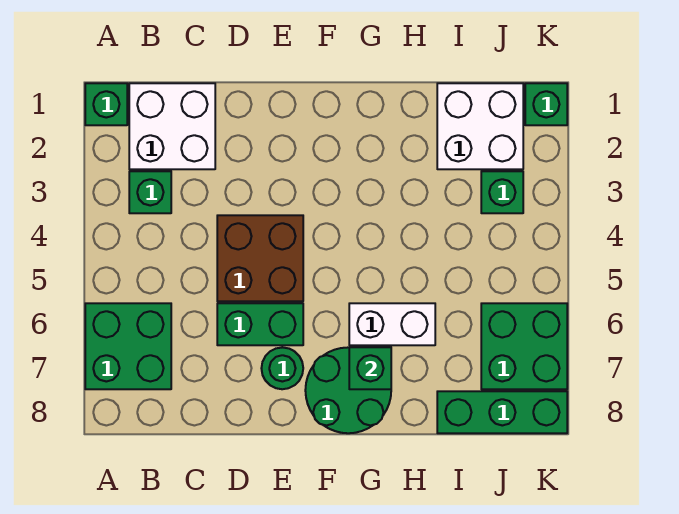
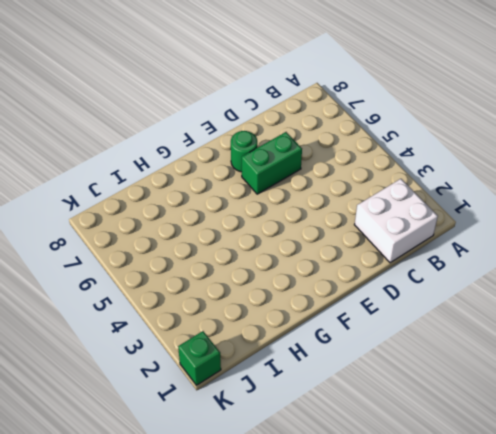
none -> green brick A1 level 1
none -> green brick A6:B7 level 1
none -> green brick B3 level 1

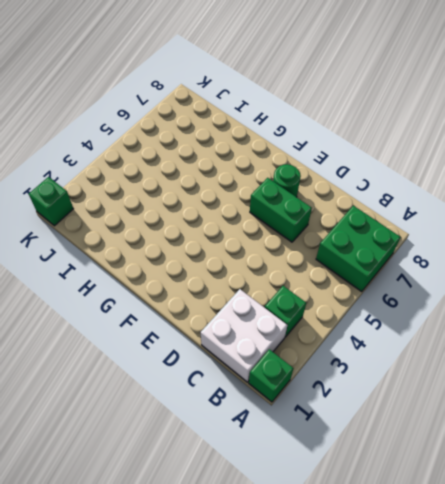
none -> brown brick D4:E5 level 1
none -> green round brick F7:G8 level 1
none -> white brick G6:H6 level 1

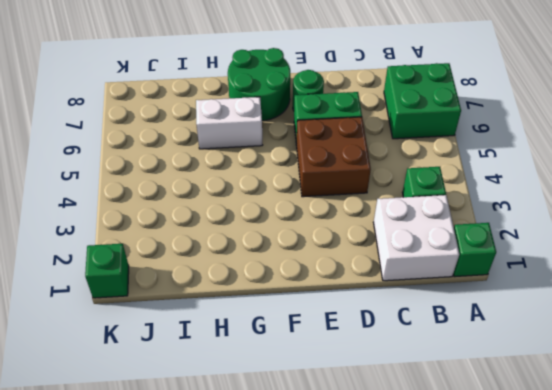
none -> white brick I1:J2 level 1
none -> green brick I8:K8 level 1
none -> green brick J3 level 1

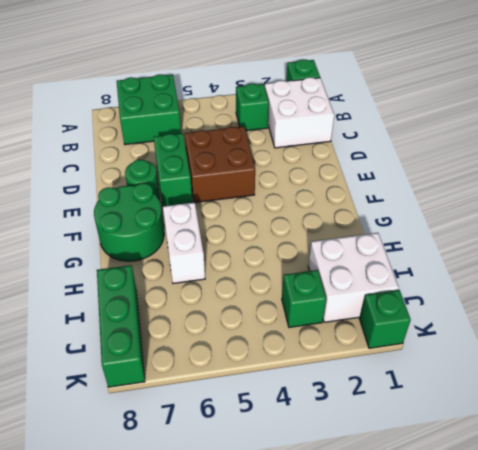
none -> green brick J6:K7 level 1
none -> green brick G7 level 2

